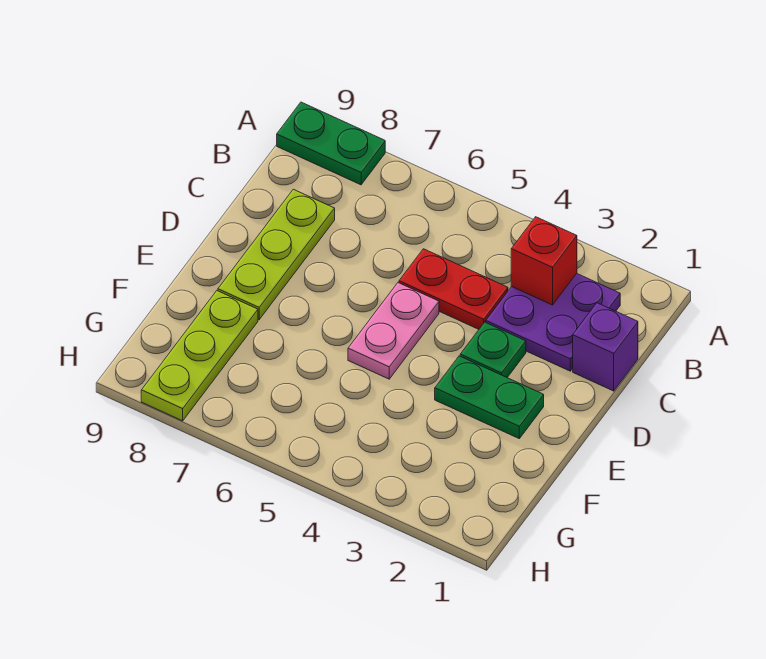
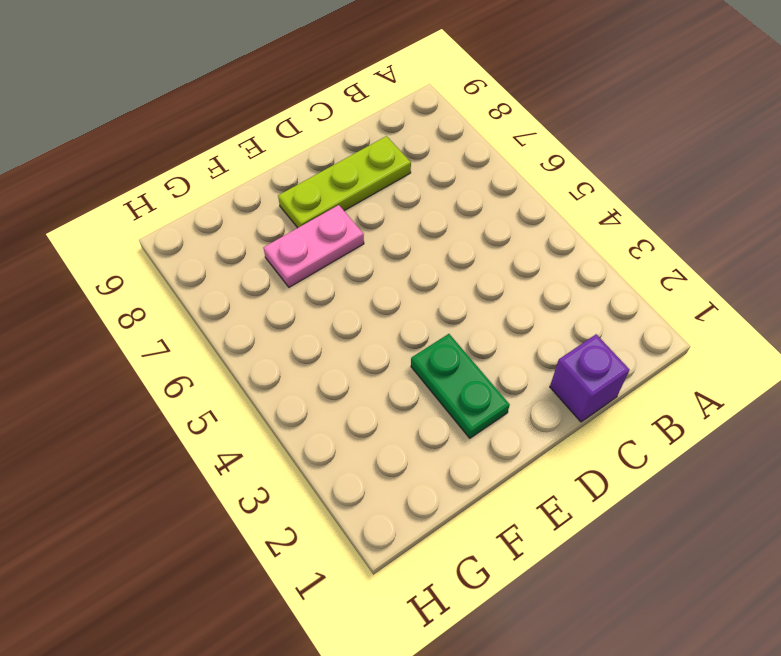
pink plate E7:F7 level 1 -> pink plate D5:E5 level 1
none -> green plate A8:A9 level 1
none -> purple plate B2:C3 level 1

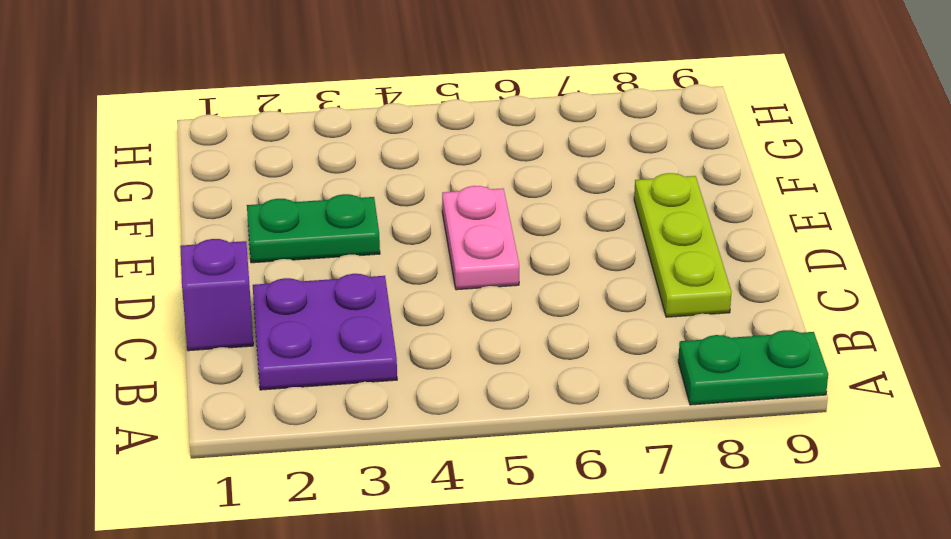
none -> red plate C4:C5 level 1
none -> green plate D3 level 1

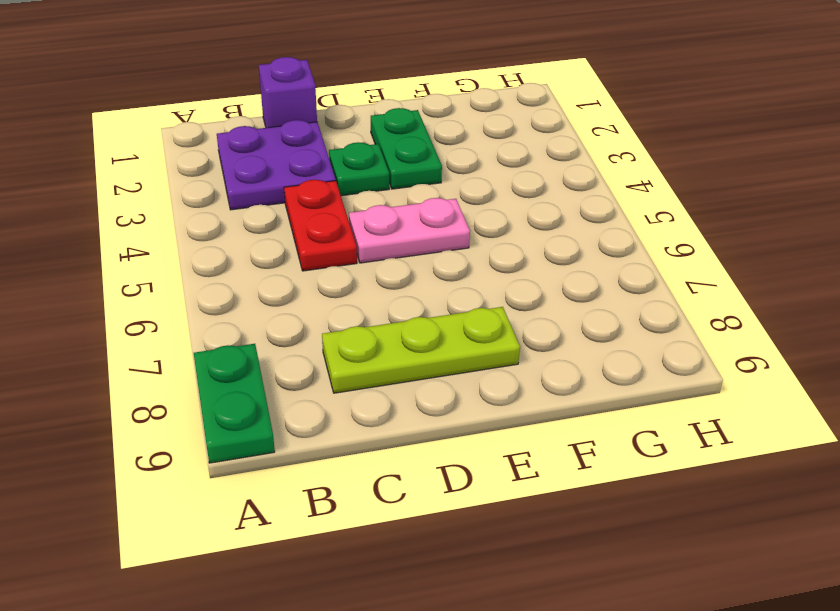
none -> lime plate F8:H8 level 1
none -> red brick B3 level 2

